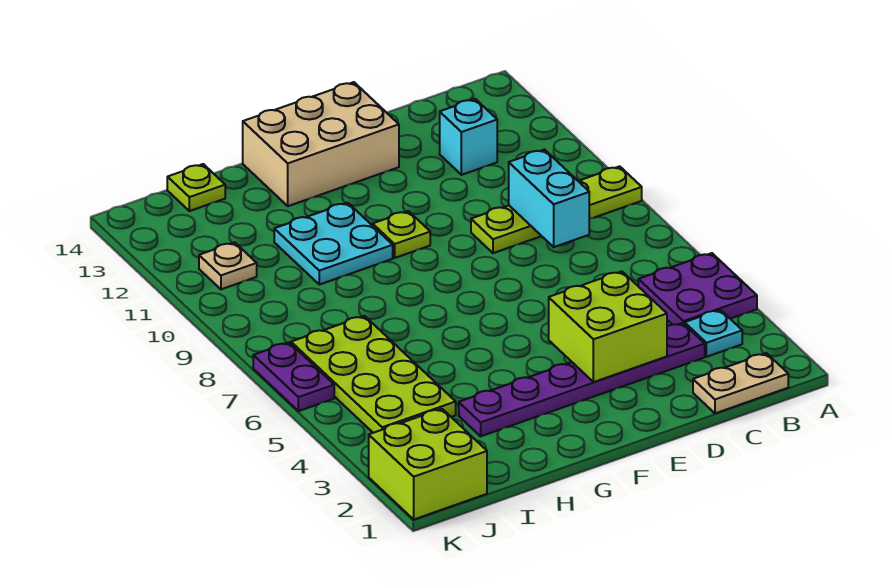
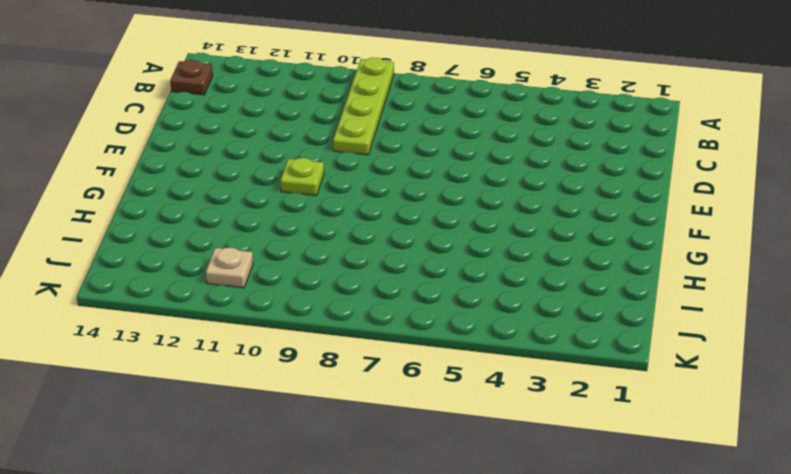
brown plate B14 level 1 -> none
none -> purple plate A4:B5 level 1
none -> tan plate B1:C1 level 1
none -> cyan plate B3 level 1

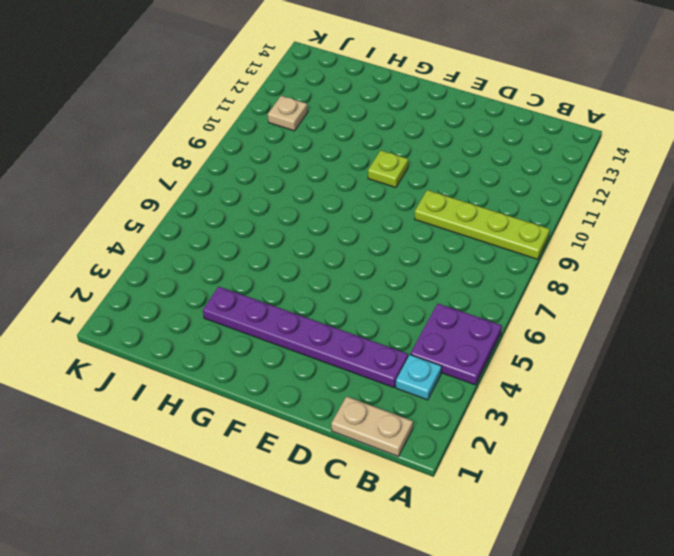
none -> cyan brick C12 level 1
none -> tan brick E13:G14 level 1
none -> cyan plate G10:H11 level 1

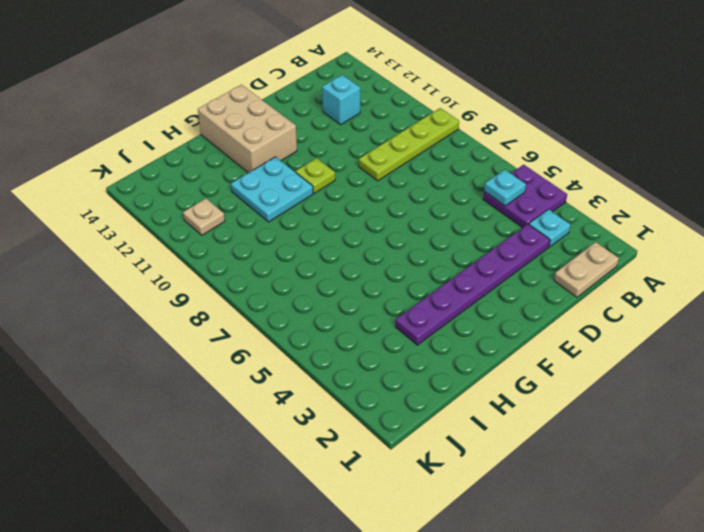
cyan plate B5 level 2 -> none
tan brick F12:G14 level 1 -> tan brick E13:G14 level 1
none -> lime plate I4:J7 level 1
none -> lime plate I14 level 1
none -> lime brick J1:K2 level 1

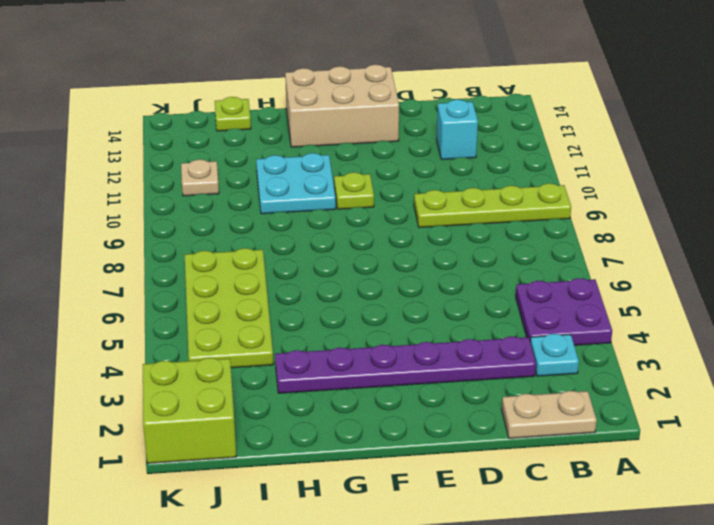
none -> purple plate K6:K7 level 1
none -> cyan brick C8:C9 level 2
none -> lime brick D3:E4 level 2

